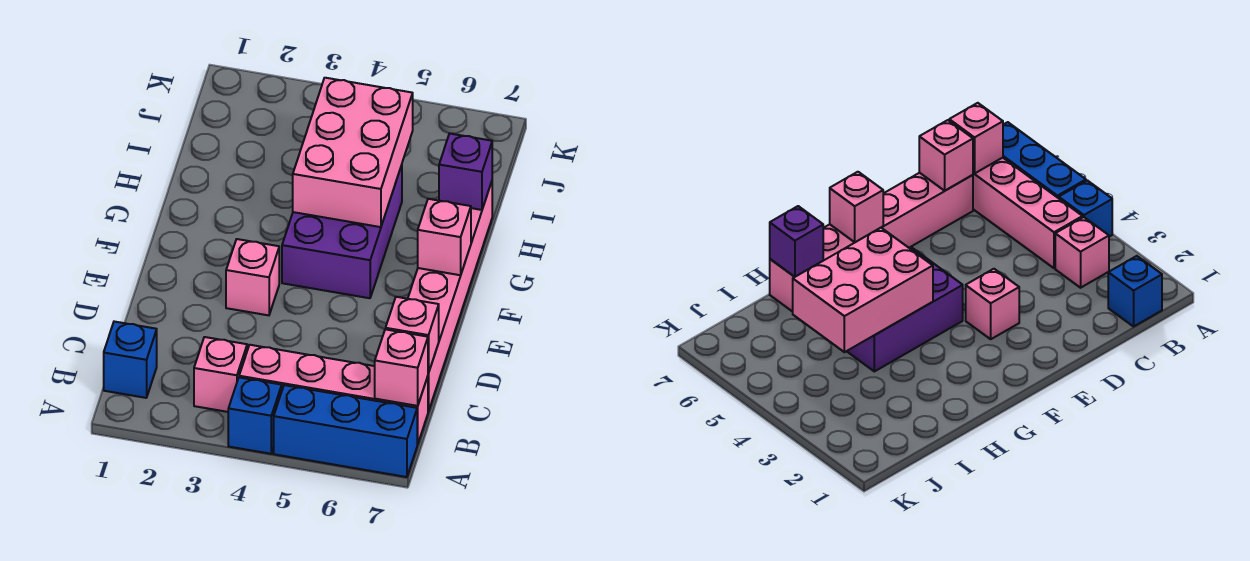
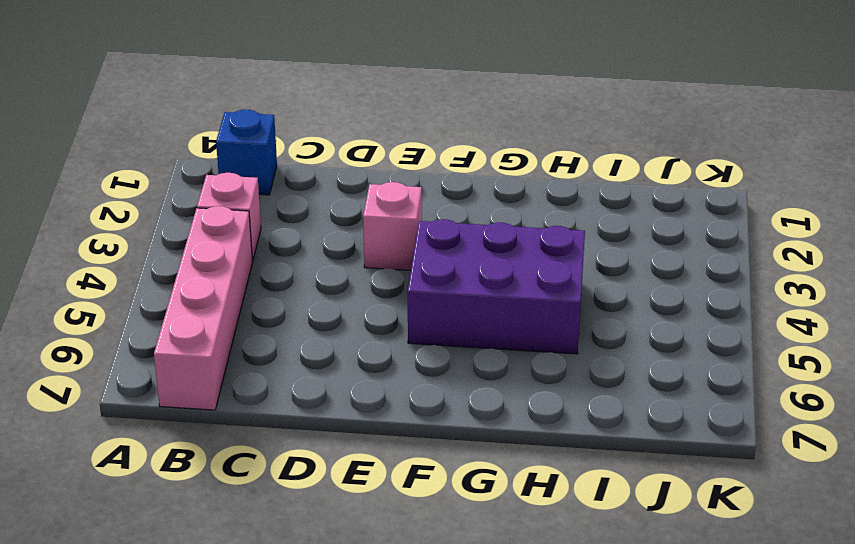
none -> blue brick A4 level 1
none -> blue brick A5:A7 level 1
none -> pink brick C7:H7 level 1

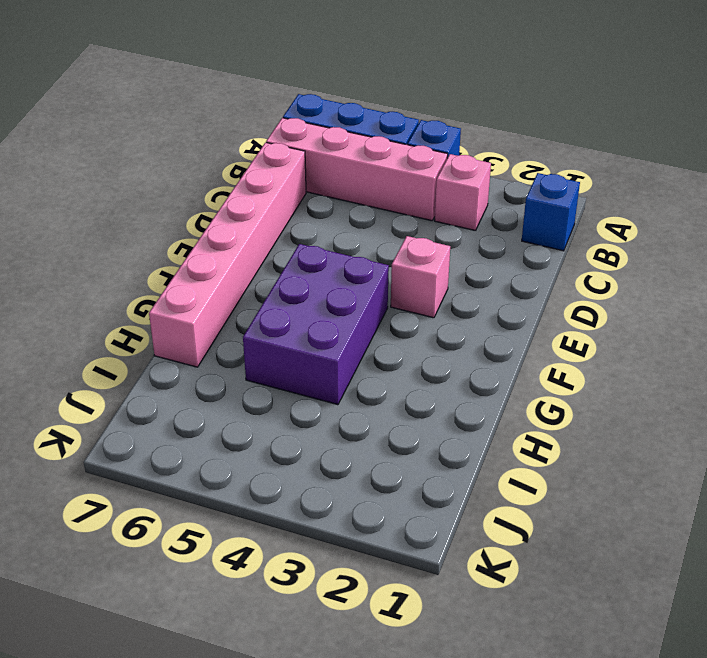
none -> pink brick B7 level 2
none -> pink brick C7 level 2
none -> pink brick F7 level 2

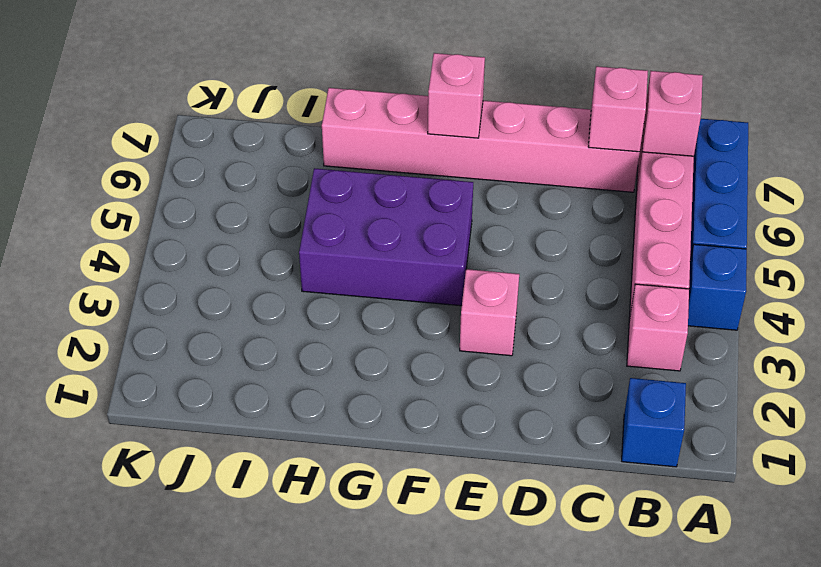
none -> pink brick G4:I5 level 2
none -> purple brick H7 level 2

